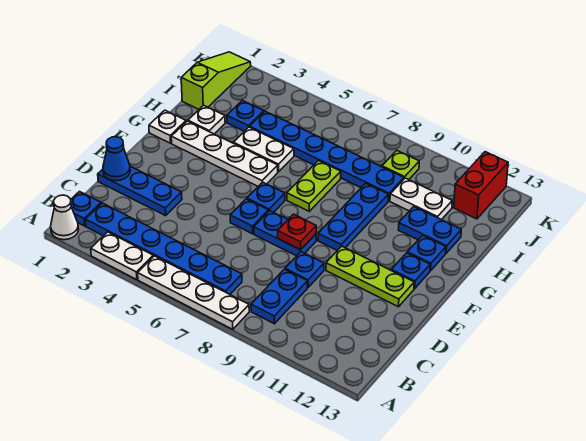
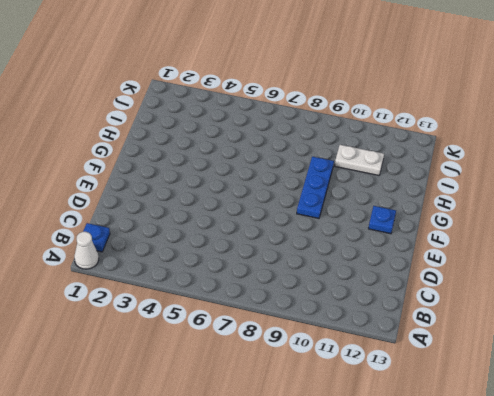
none -> white plate A3:A4 level 1
none -> white plate A5:A8 level 1
none -> blue plate B2:B7 level 1

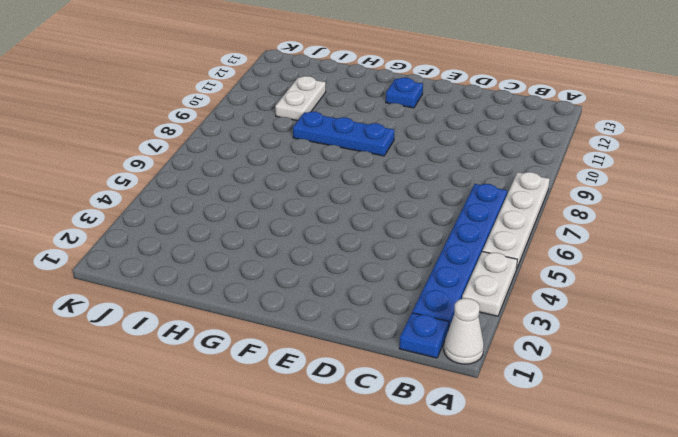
none -> blue plate B9:C9 level 1
none -> blue plate D1:D3 level 1
none -> blue plate D9 level 1

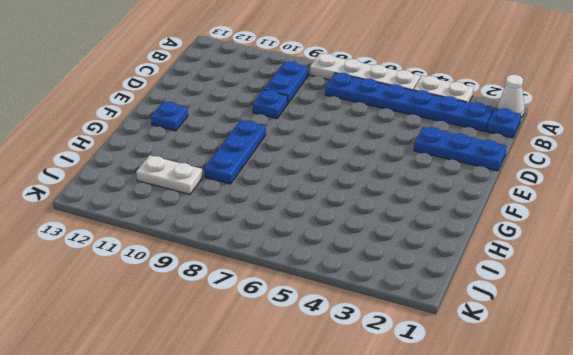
none -> blue plate E6 level 1
none -> blue plate E7:E8 level 1
none -> lime plate E10:E12 level 1

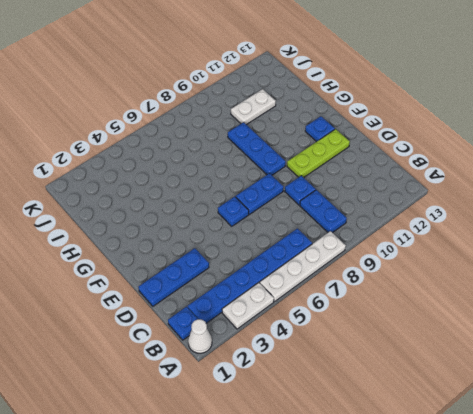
none -> blue plate F6 level 1
none -> white plate G1 level 1
none -> white plate G2:G5 level 1

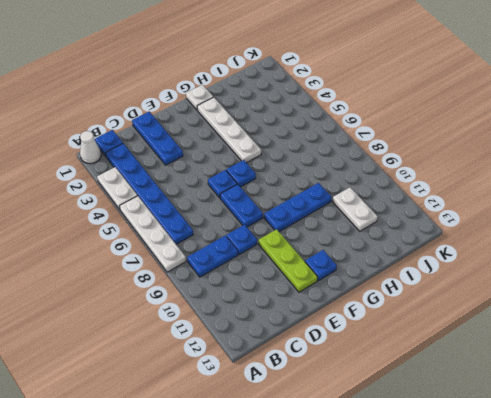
none -> lime plate G7:H7 level 1
none -> blue plate G12 level 1
none -> white plate H2 level 1

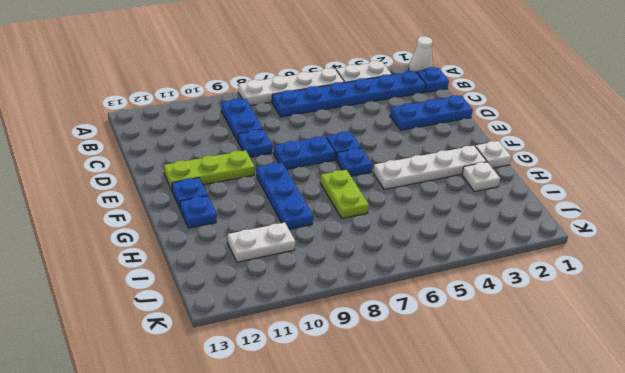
none -> white plate H4:H5 level 1
none -> blue plate H11:H12 level 1
none -> lime slope I1:K1 level 1 top I

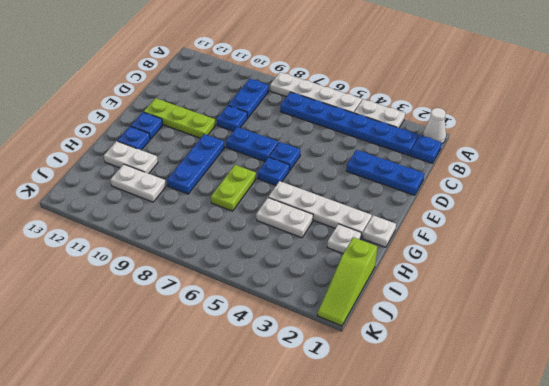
white plate H11:H12 level 1 -> blue plate H11:H12 level 1
none -> blue plate I3 level 1
none -> blue plate I4:I9 level 1
none -> lime plate J9 level 1

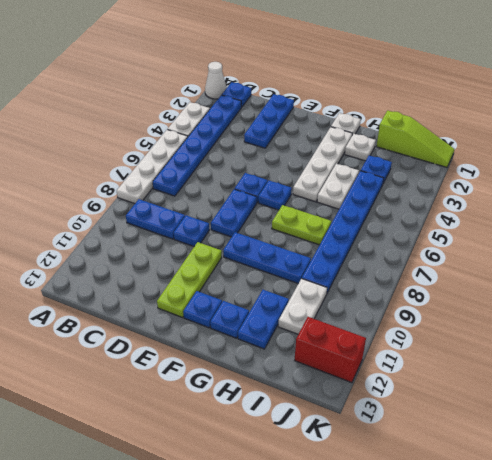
none -> lime plate J9 level 1
none -> blue cone D1 level 2
none -> red plate E8 level 2

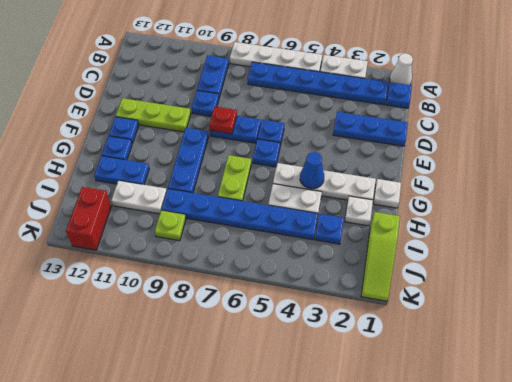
blue cone G4 level 2 -> blue cone D1 level 2

